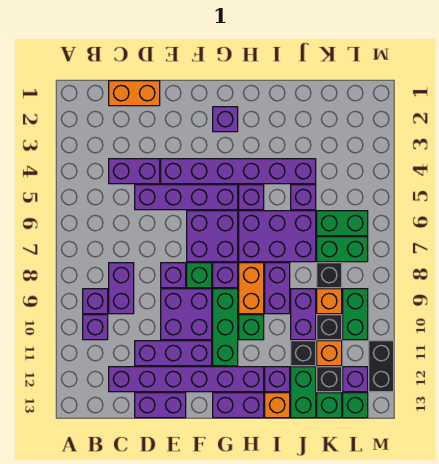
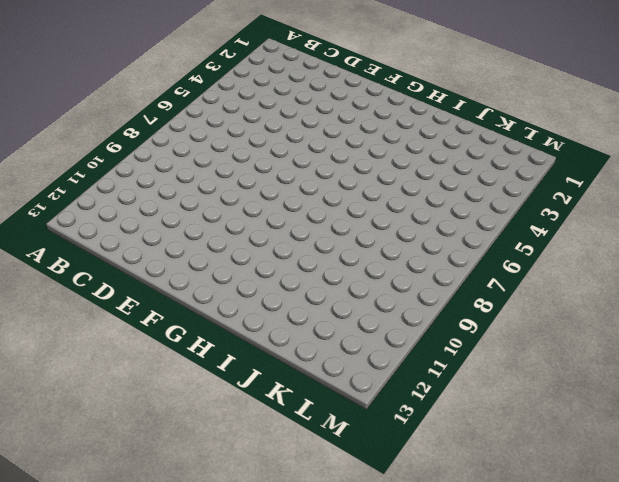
none -> purple brick B9 level 1
none -> purple brick B10 level 1
none -> orange brick C1:D1 level 1
none -> purple brick C4:D4 level 1

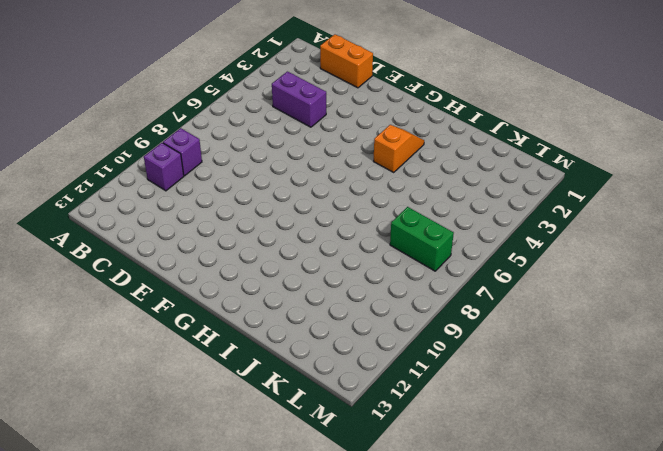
orange slope H3:H4 level 1 top 4 -> purple brick E4:J4 level 1
none -> purple brick C8:C9 level 1
none -> purple brick C12:H12 level 1
none -> purple brick D5:G5 level 1
none -> purple brick D11:F11 level 1

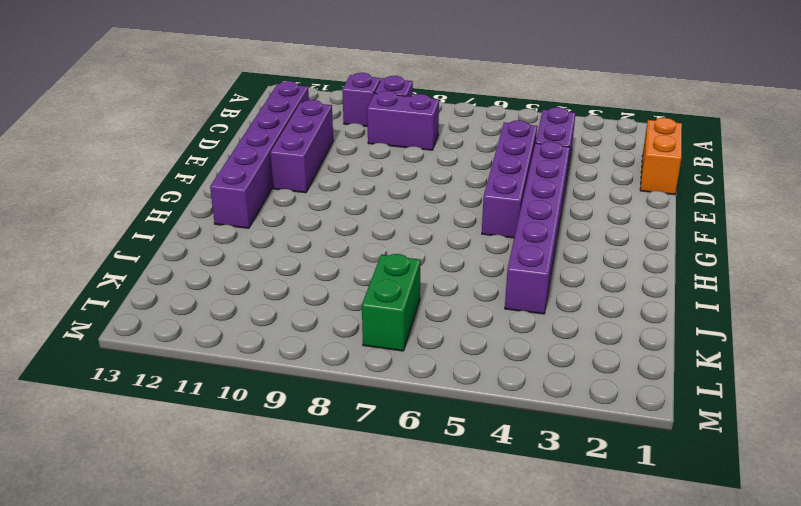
none -> purple brick D13:E13 level 1
none -> purple brick E8 level 1
none -> purple brick E9:F10 level 1
none -> purple brick F6:G7 level 1

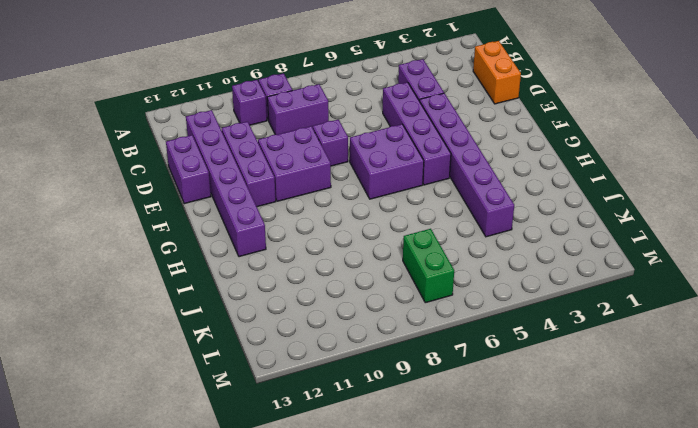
none -> green brick F8 level 1
none -> purple brick G2 level 1
none -> purple brick G8 level 1
none -> green brick G9:G11 level 1

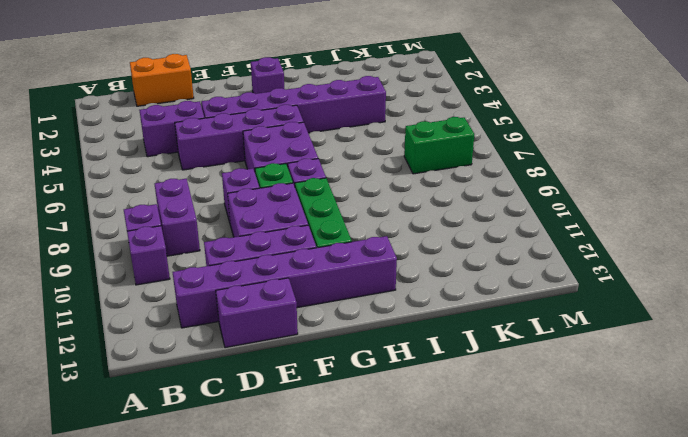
none -> purple brick G13:H13 level 1
none -> purple brick H5 level 1
none -> purple brick H6:J7 level 1
none -> orange brick H8:H9 level 1

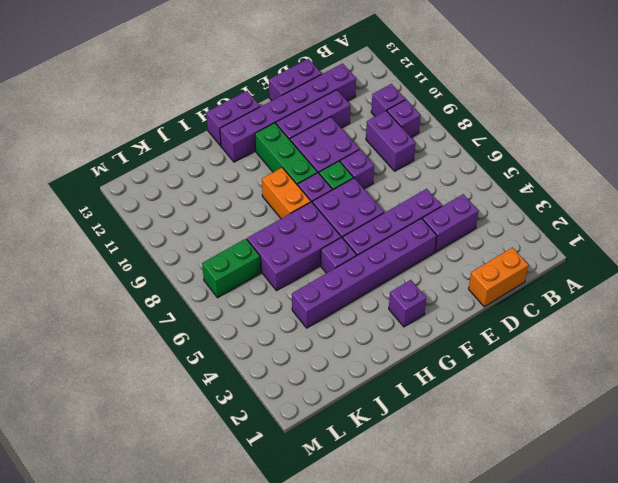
none -> green brick H10 level 1
none -> purple brick I8:I9 level 1
none -> purple brick I12 level 1
none -> orange brick I13 level 1

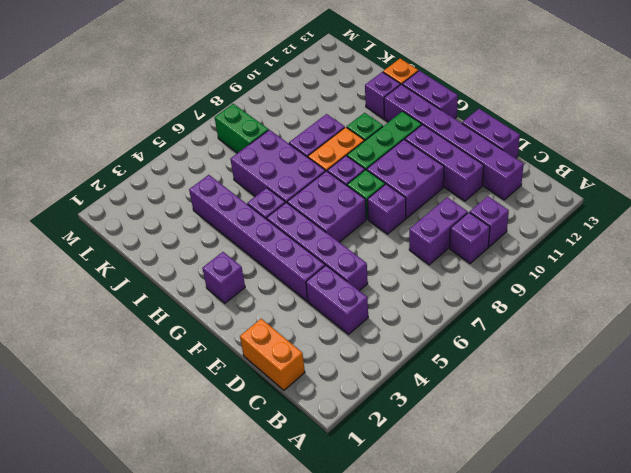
none -> purple brick J5 level 1
none -> purple brick J9:J10 level 1
none -> black brick J11 level 1
none -> green brick J12:J13 level 1

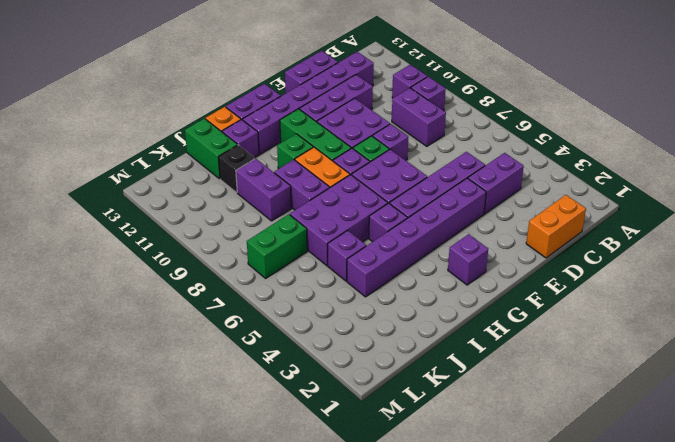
none -> green brick K6:L6 level 1
none -> black brick K8 level 1
none -> orange brick K9 level 1
none -> black brick K10 level 1

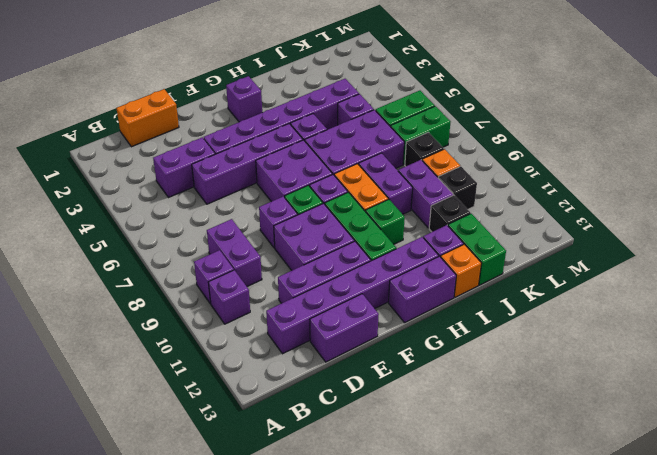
none -> orange brick K11 level 1
none -> black brick K12 level 1
none -> green brick K13 level 1
none -> green brick L9:L10 level 1

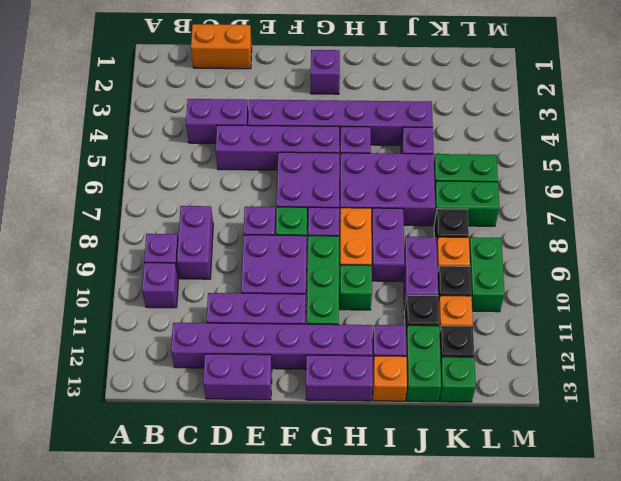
none -> purple brick L12 level 1
none -> green brick L13 level 1
none -> black brick M11:M12 level 1

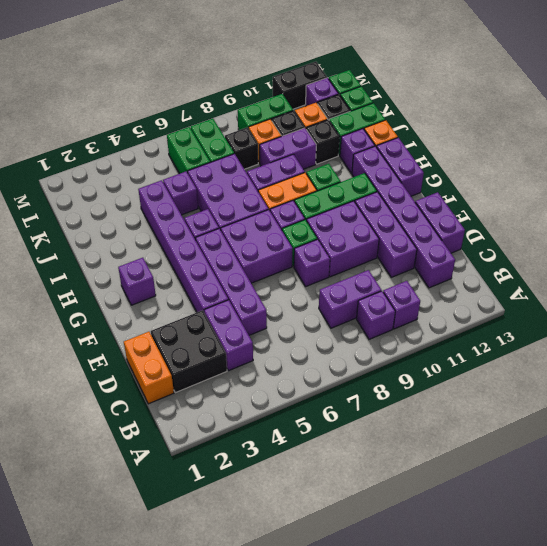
black brick C2:D3 level 1 -> none

